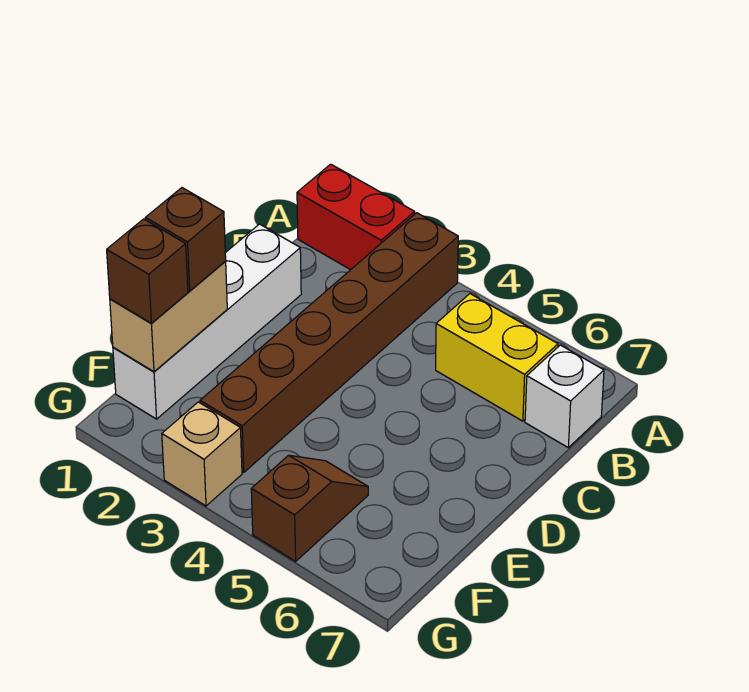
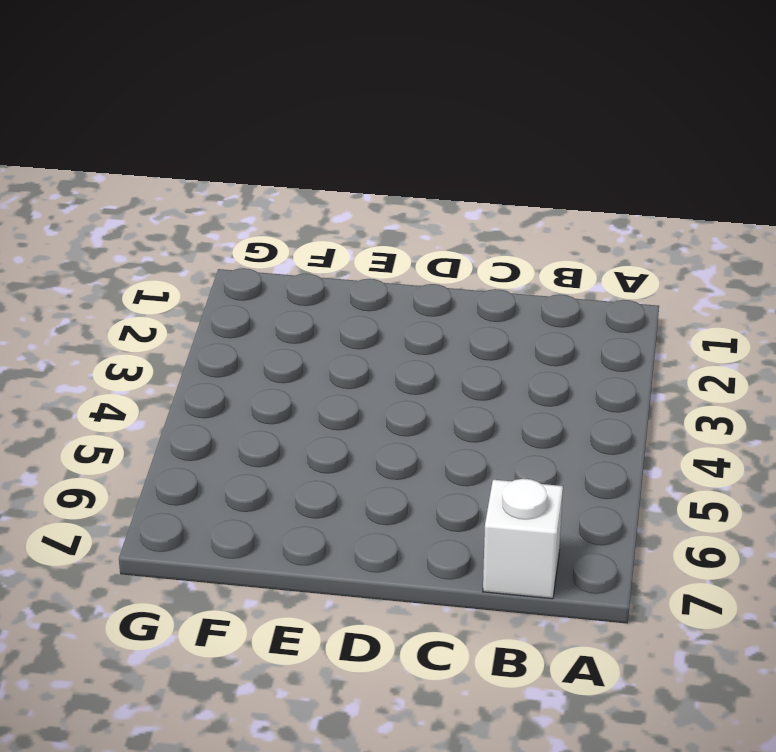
none -> red brick A1:A2 level 1
none -> brown brick A3:F3 level 1

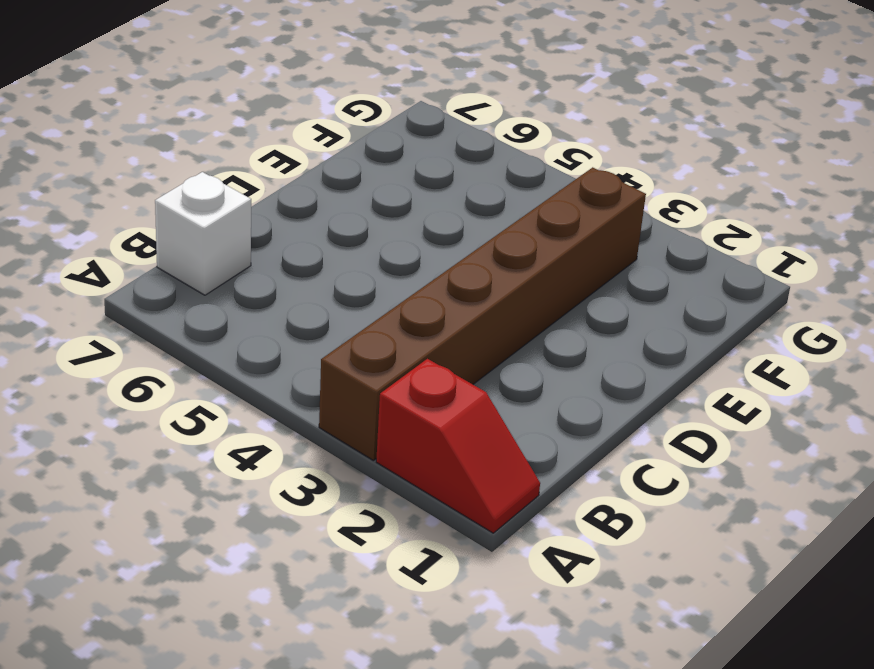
red slope A1:A2 level 1 top 2 -> red brick A1:A2 level 1
none -> yellow brick B5:B6 level 1
none -> white brick C1:F1 level 1

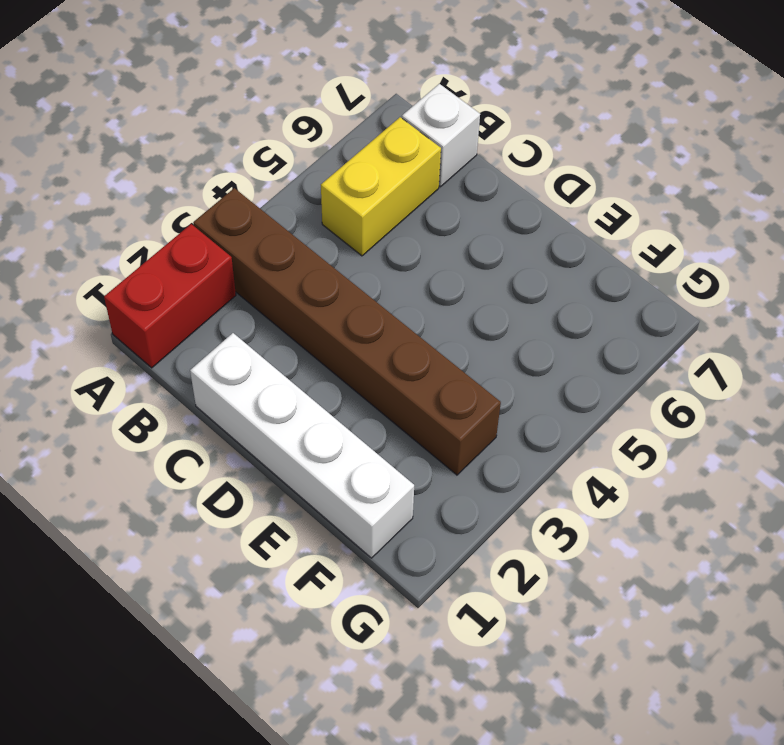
none -> brown slope F5:G5 level 1 top G
none -> tan brick G3 level 1

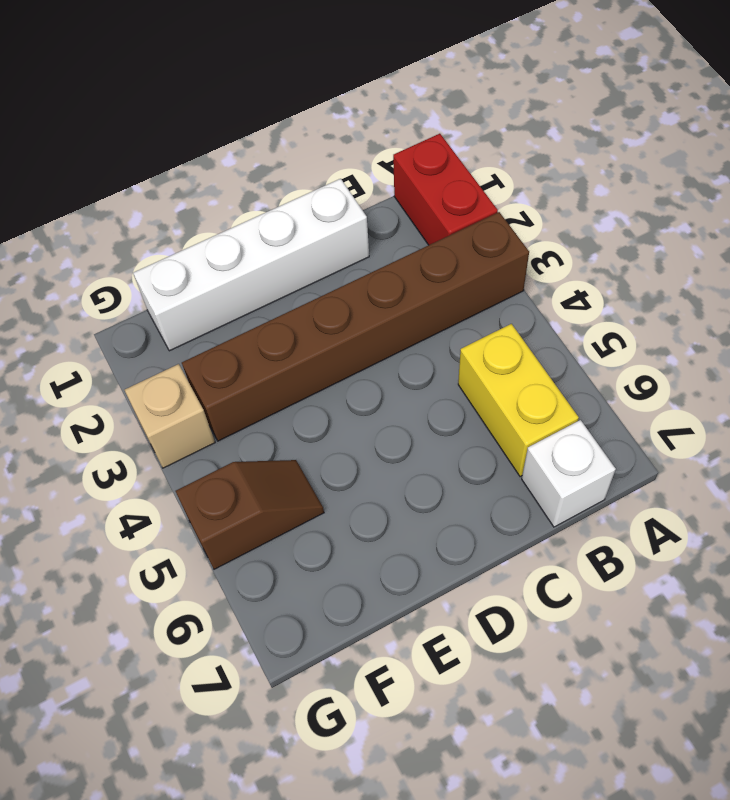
none -> tan brick E1:F1 level 2
none -> brown brick E1 level 3

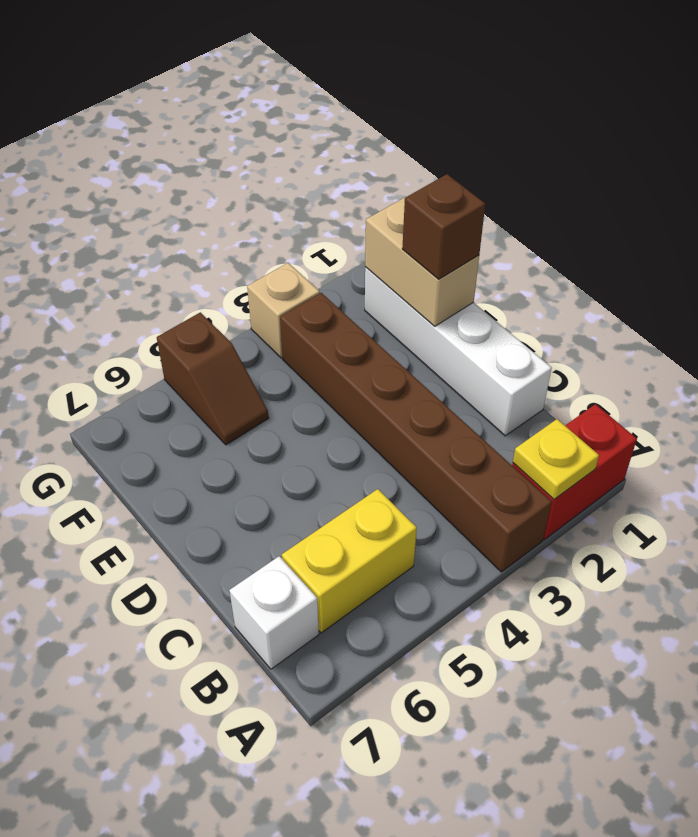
yellow plate A2 level 2 -> none
none -> brown brick F1 level 3

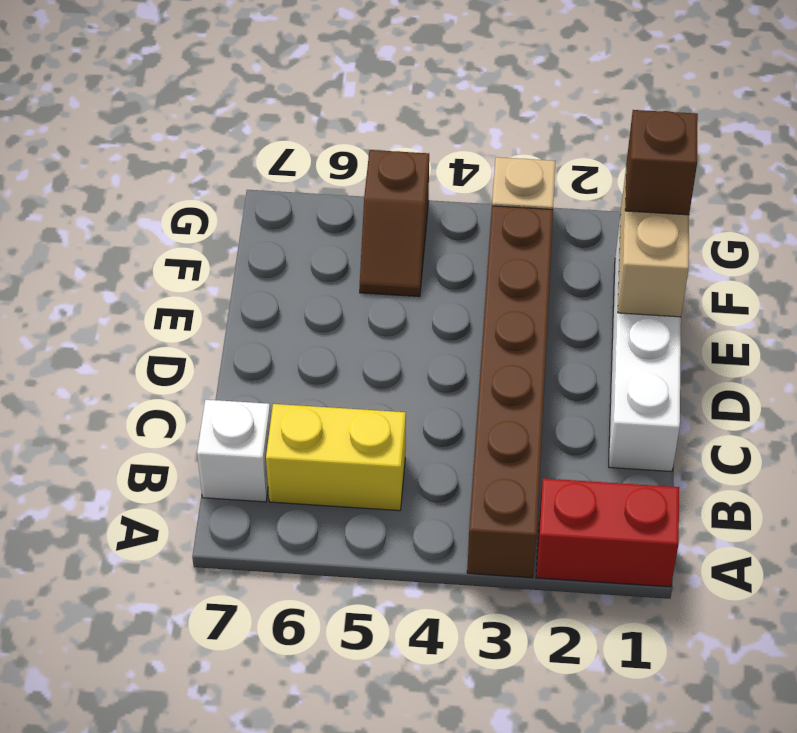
none -> brown brick E1 level 3

